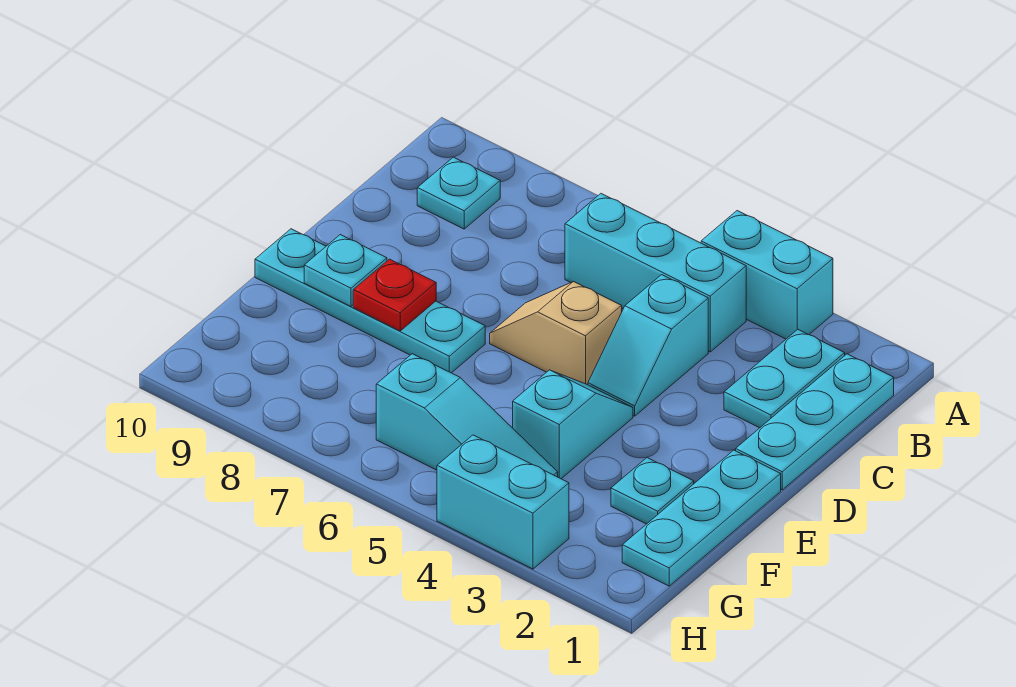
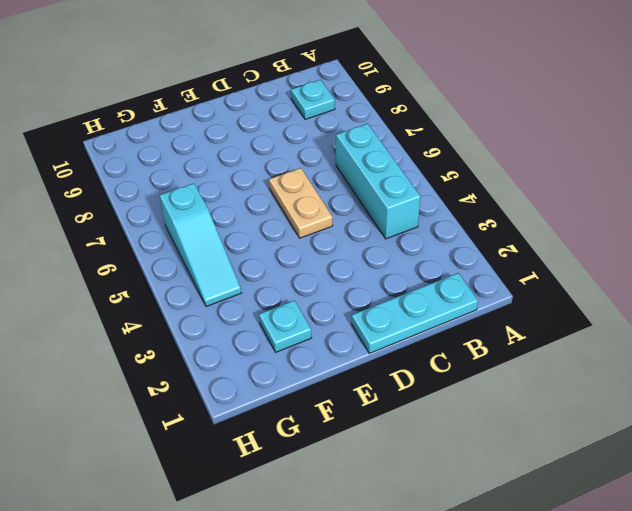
tan plate D5:D6 level 1 -> tan slope D5:D6 level 1 top 5
none -> cyan brick A3:A4 level 1
none -> cyan plate B2:C2 level 1
none -> cyan slope C4:D4 level 1 top C

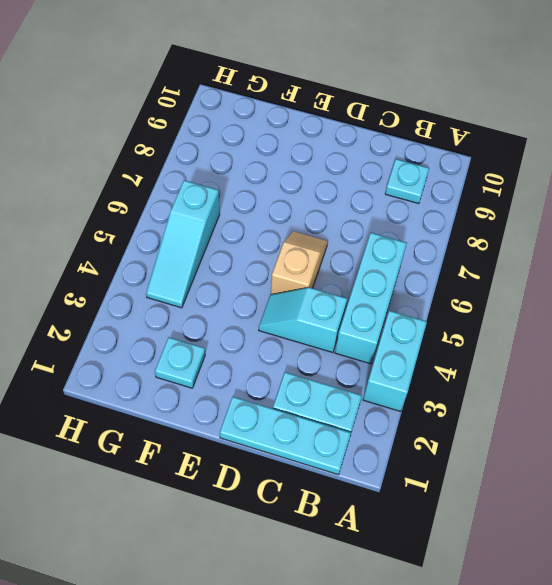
none -> cyan plate E1:G1 level 1
none -> cyan slope E4:F4 level 1 top F
none -> cyan plate E7:E10 level 1

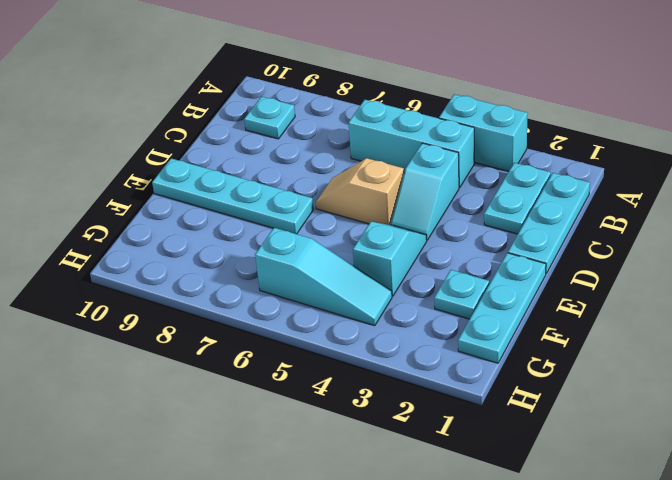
none -> cyan brick H3:H4 level 1
none -> red plate E8 level 2
none -> cyan plate E9 level 2

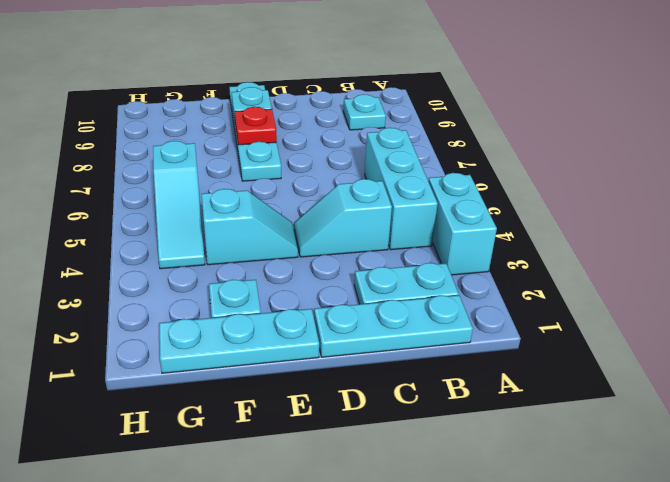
none -> tan slope D5:D6 level 1 top 5
none -> cyan brick H3:H4 level 1

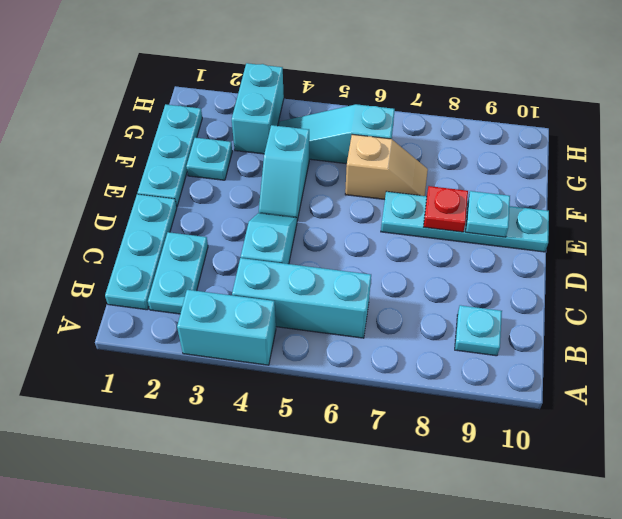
tan slope F6:F7 level 1 top 6 -> tan slope D5:D6 level 1 top 5
cyan brick G3:H3 level 1 -> cyan brick H3:H4 level 1

